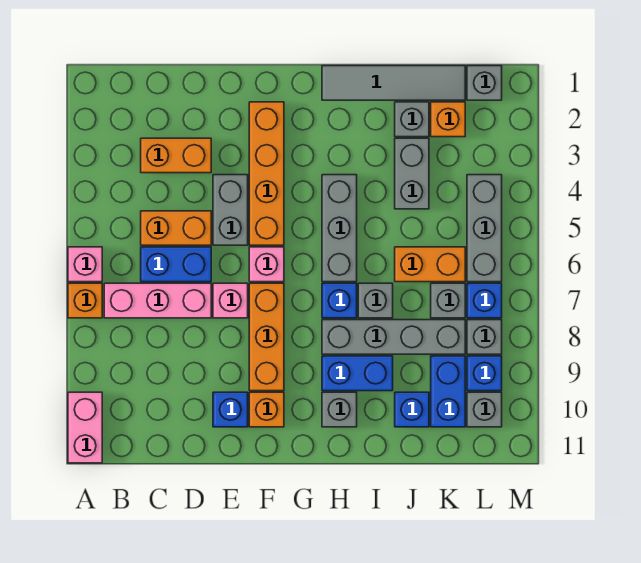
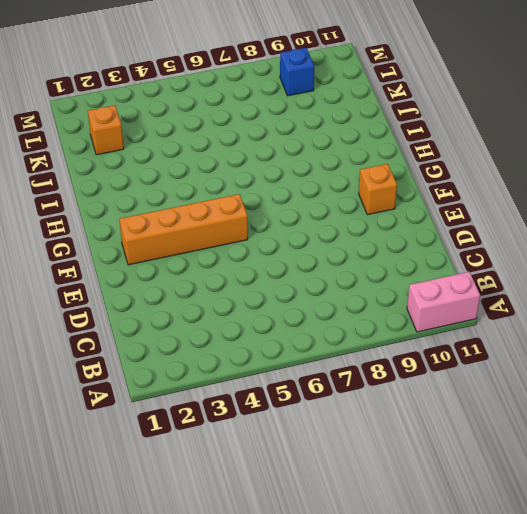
none -> pink brick A6 level 1
none -> orange brick A7 level 1
none -> pink brick B7:D7 level 1
none -> orange brick C3:D3 level 1

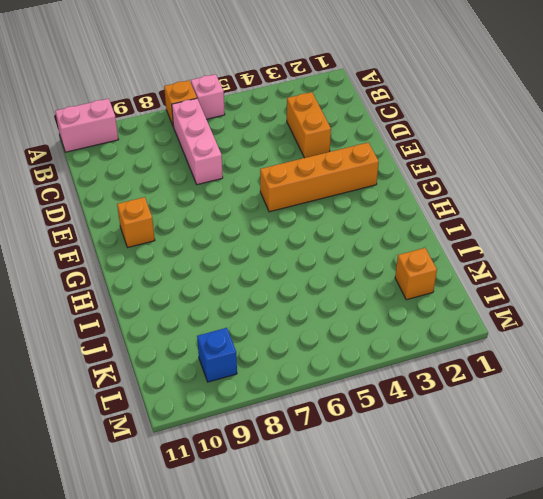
none -> orange brick C5:D5 level 1
none -> blue brick C6:D6 level 1
none -> grey brick E4:E5 level 1
none -> pink brick E7 level 1

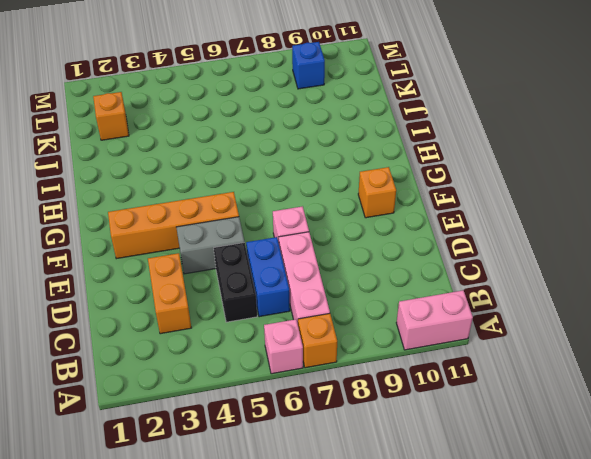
black brick C5:D5 level 1 -> orange brick C5:D5 level 1
none -> blue brick E10 level 1
none -> pink brick F6 level 1
none -> orange brick F7:F9 level 1
none -> grey tile H1:K1 level 1

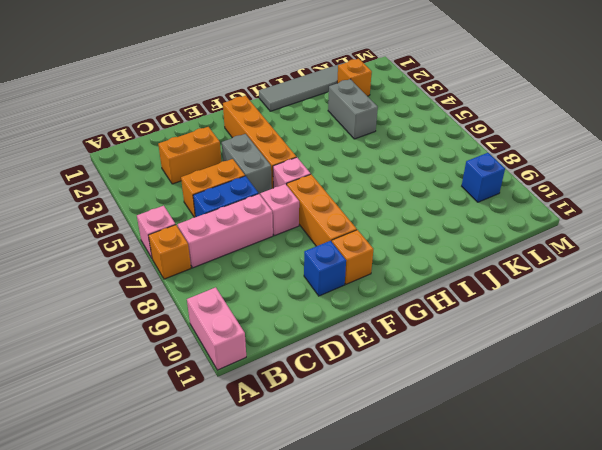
none -> grey brick H4:H6 level 1
none -> blue brick H7 level 1
none -> grey brick H8:K8 level 1
none -> blue brick H9:I9 level 1

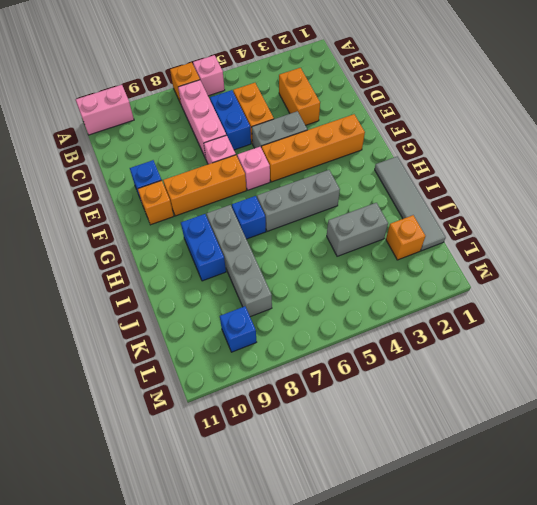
none -> grey brick H10 level 1
none -> grey brick I7 level 1
none -> grey brick J2 level 1
none -> orange brick J6:K6 level 1

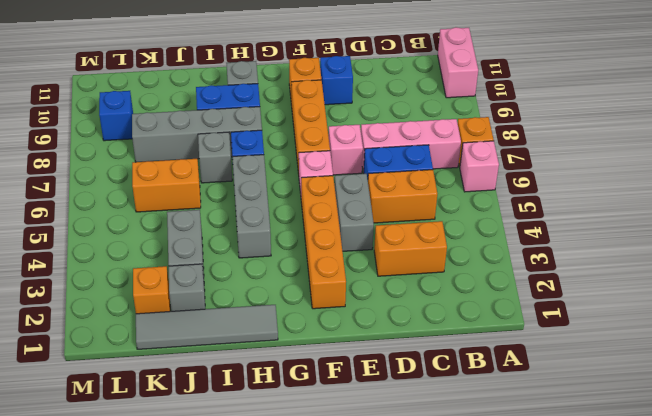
none -> blue brick J10 level 1
none -> grey brick K7 level 1
none -> blue brick K9:K10 level 1
none -> grey brick L1 level 1

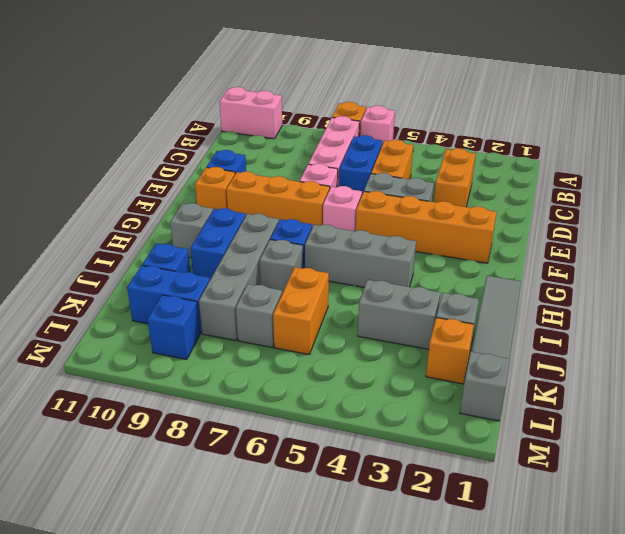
none -> grey brick L4:L6 level 1
none -> blue brick L7 level 1
none -> grey brick L8 level 1
none -> grey brick L10 level 1

